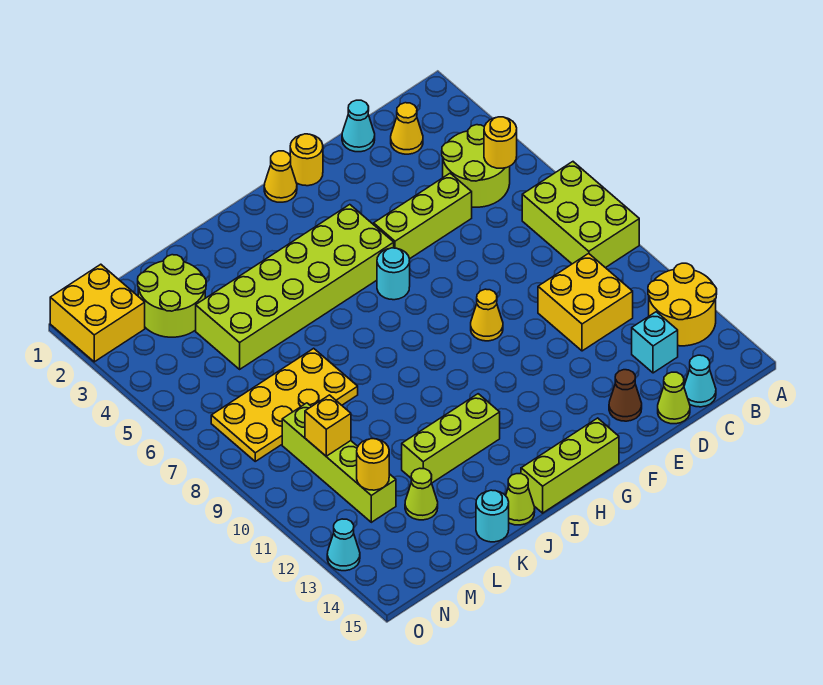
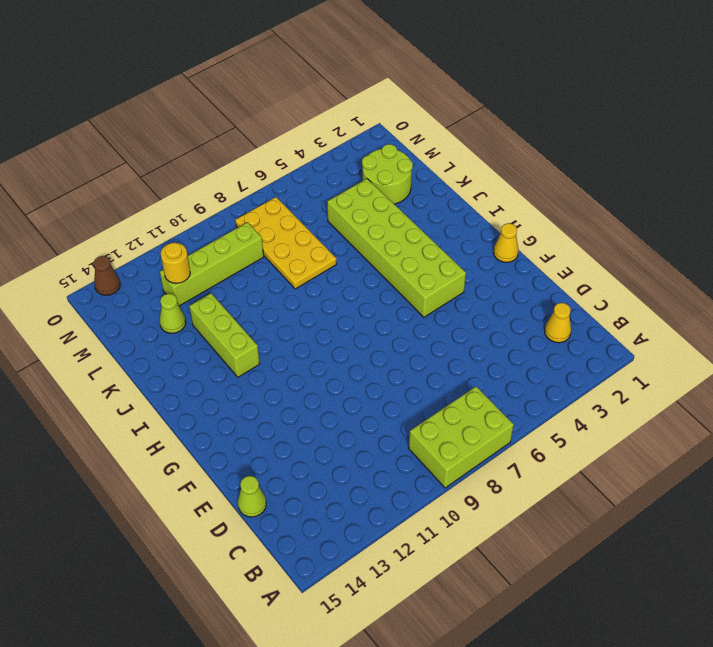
brown cone O14 level 1 -> brown cone E14 level 1
none -> yellow round brick A12:B13 level 1
none -> lime round brick B4:C5 level 1
none -> yellow brick C10:D11 level 1

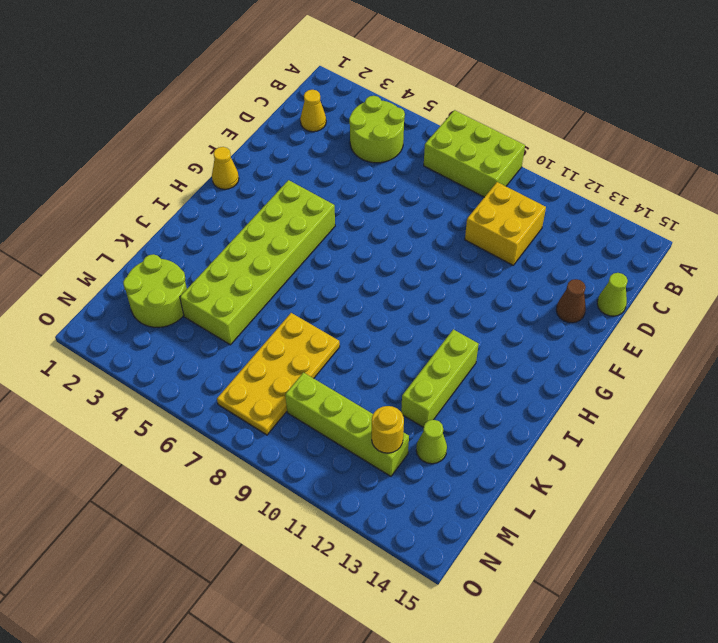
none -> yellow round brick A12:B13 level 1
none -> cyan brick C13 level 1
none -> cyan cone C15 level 1

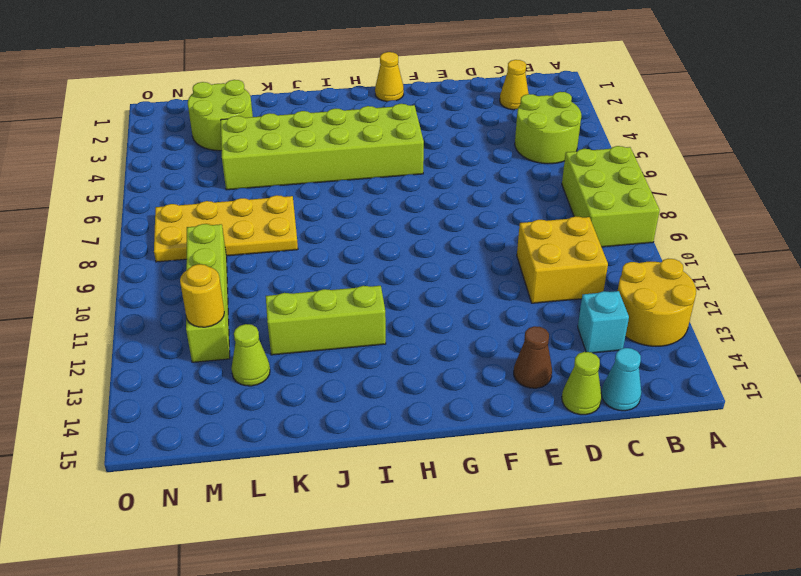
none -> cyan cone D1 level 1
none -> lime brick D5:F5 level 1
none -> yellow round brick F1 level 1

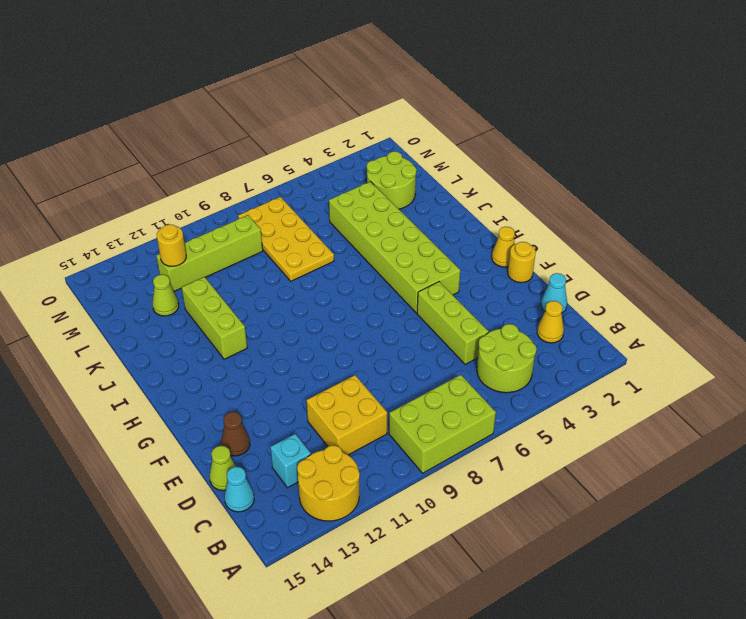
none -> yellow cone F9 level 1
none -> cyan round brick G6 level 1
none -> lime brick G15:I15 level 1

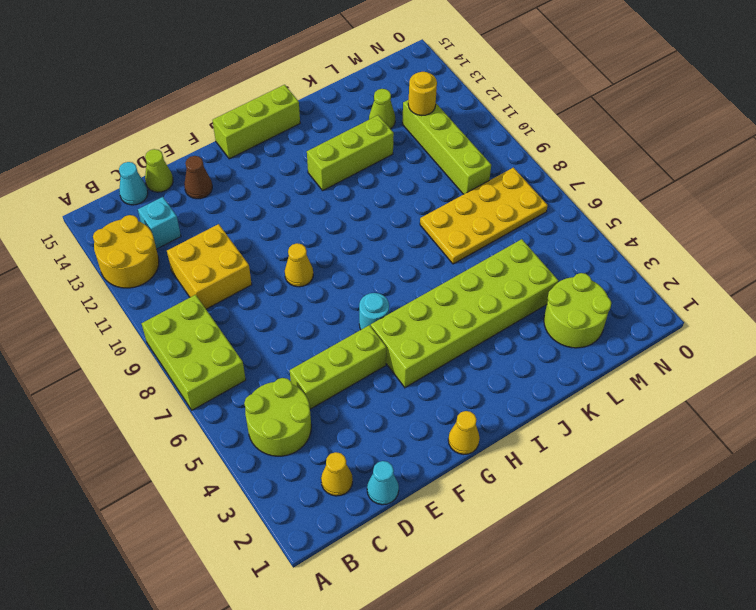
none -> yellow round brick F1 level 1
none -> lime cone J15 level 1
none -> cyan round brick K15 level 1

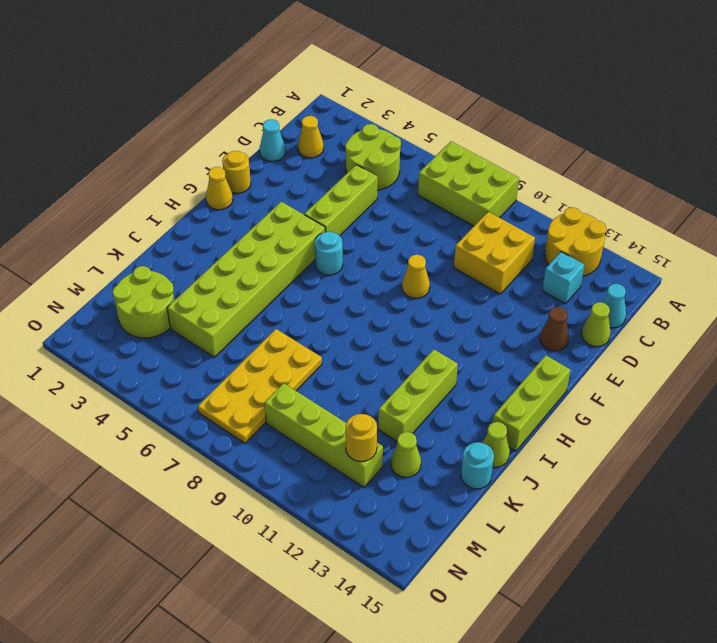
none -> yellow brick N1:O2 level 1
none -> cyan cone O13 level 1
none -> yellow round brick B5 level 2

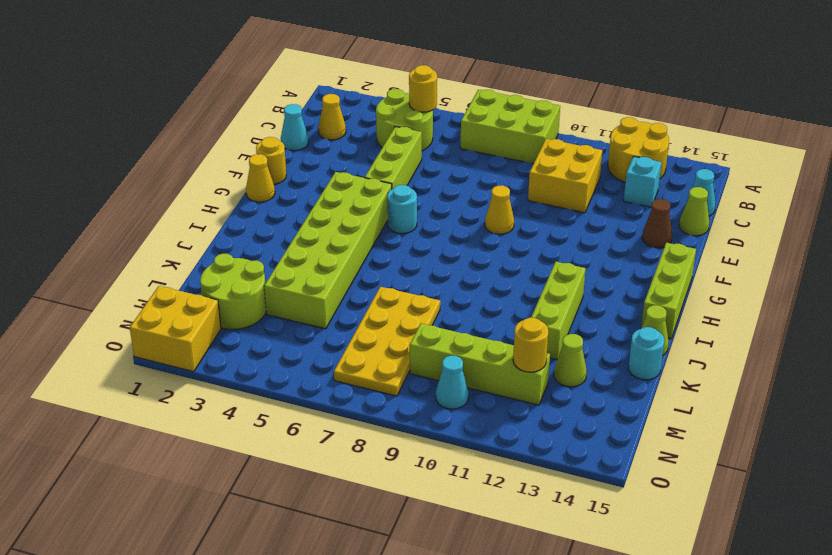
cyan cone N10 level 1 -> cyan cone O13 level 1
none -> yellow brick M10 level 2

